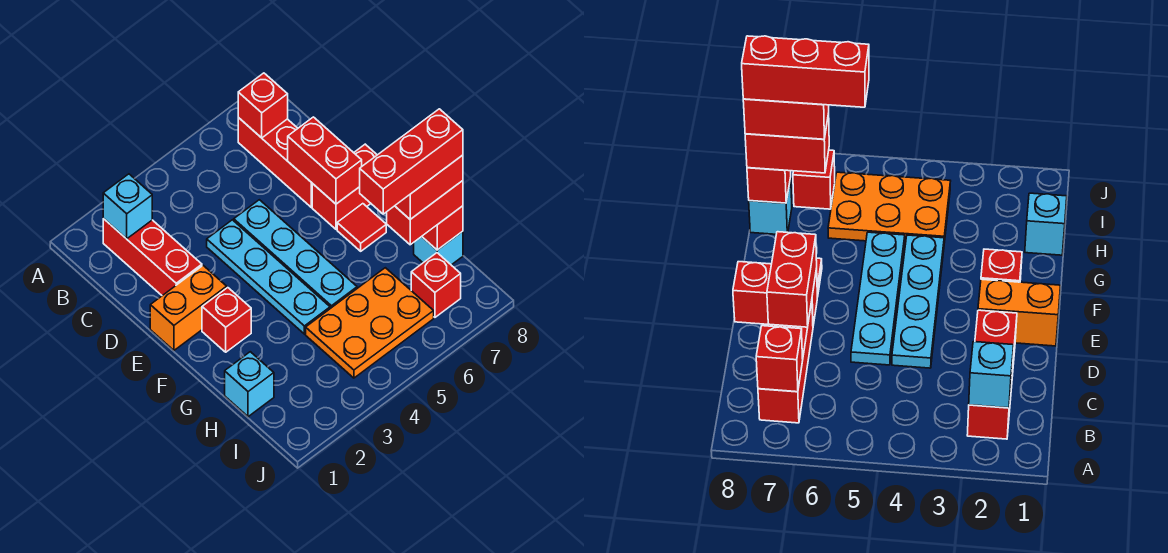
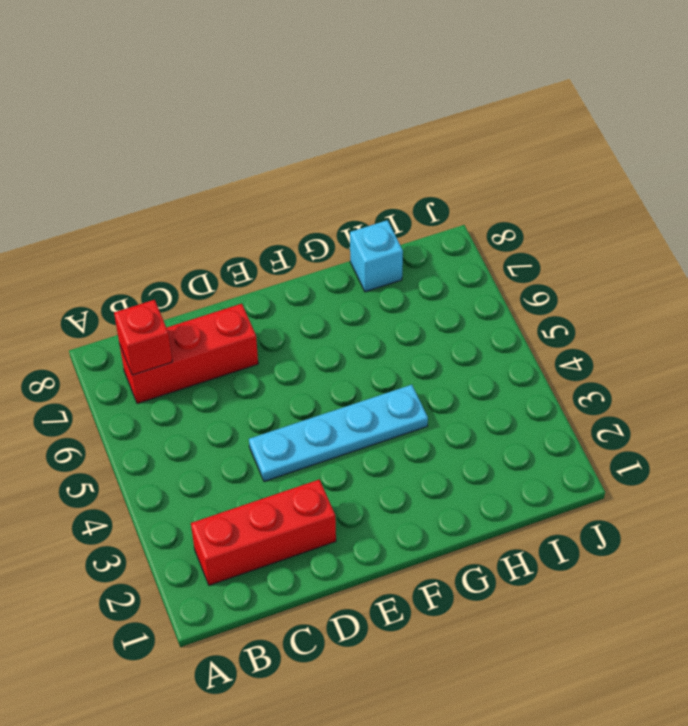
none -> cyan plate D5:G5 level 1
none -> orange brick E1:E2 level 1
none -> red brick E7:E8 level 1

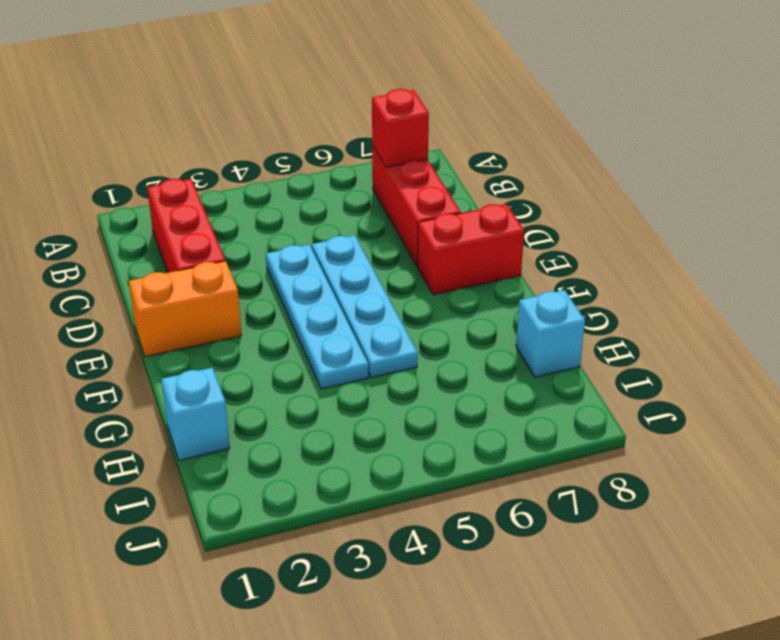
none -> red brick F2 level 1
none -> red tile F7 level 1
none -> orange plate H4:I6 level 1

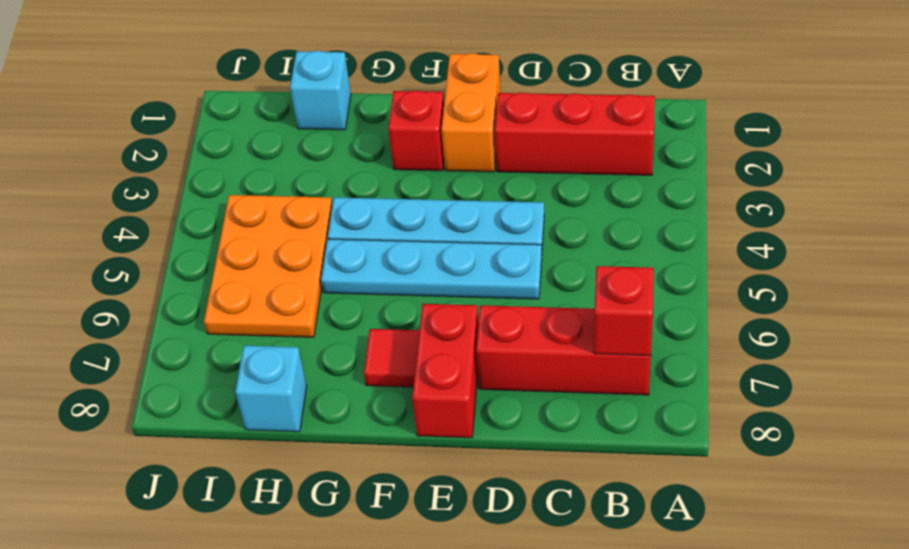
none -> red brick I7 level 1
none -> cyan brick B2 level 2
none -> red brick D7:E7 level 2

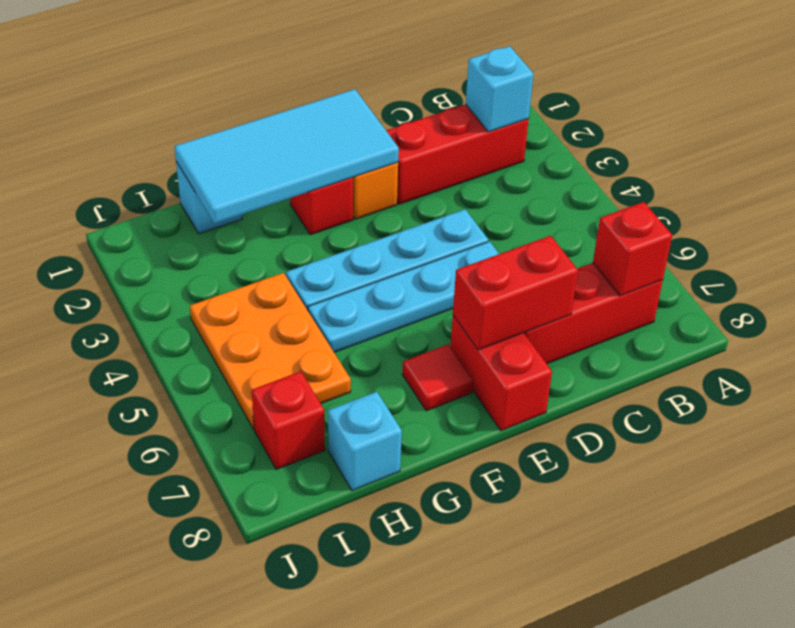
cyan tile E1:H2 level 2 -> none
none -> red brick H8 level 2
none -> red brick H7:H8 level 3
none -> red brick H7:H8 level 4

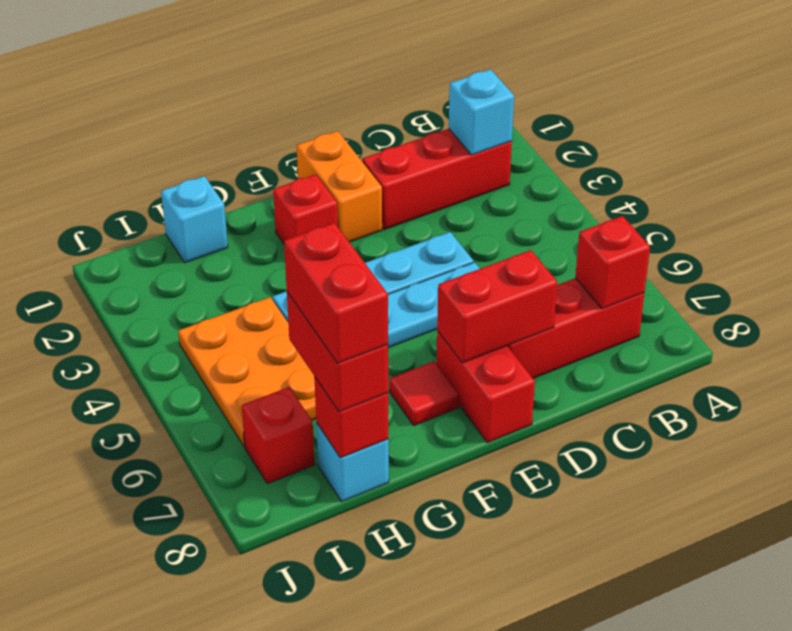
none -> red brick H6:H8 level 5

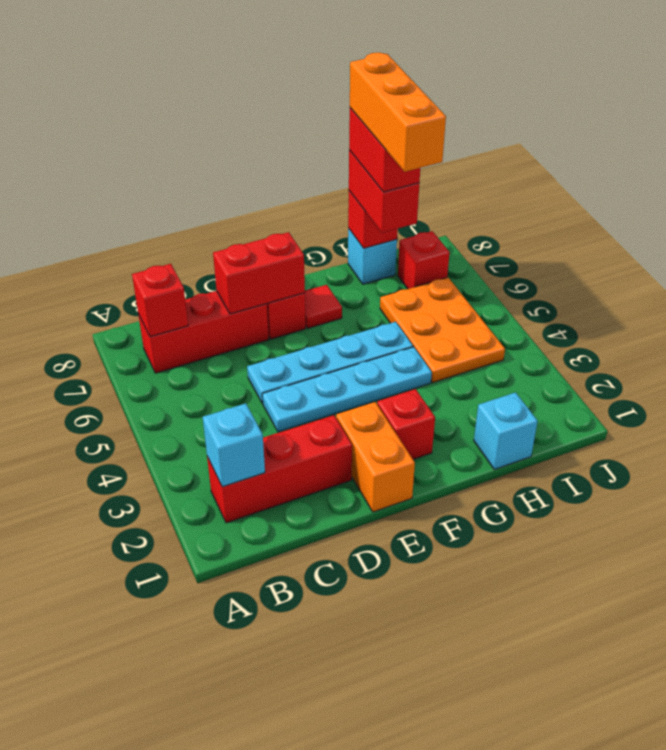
orange brick H6:H8 level 5 -> red brick H6:H8 level 5

